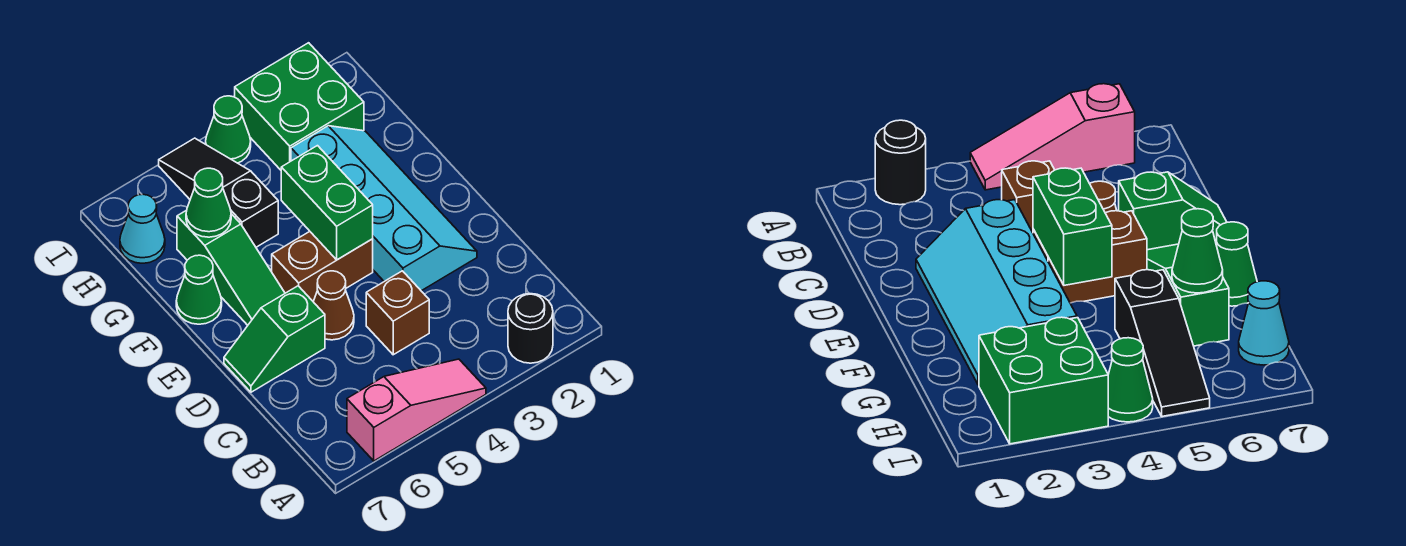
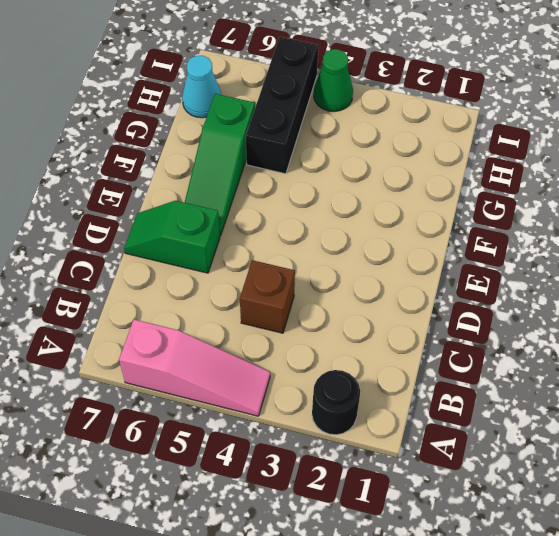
black brick G5:I5 level 1 -> black slope G5:I5 level 1 top G
none -> cyan slope D2:G3 level 1 top 3
none -> brown cone D5 level 1
none -> brown brick E4:E5 level 1

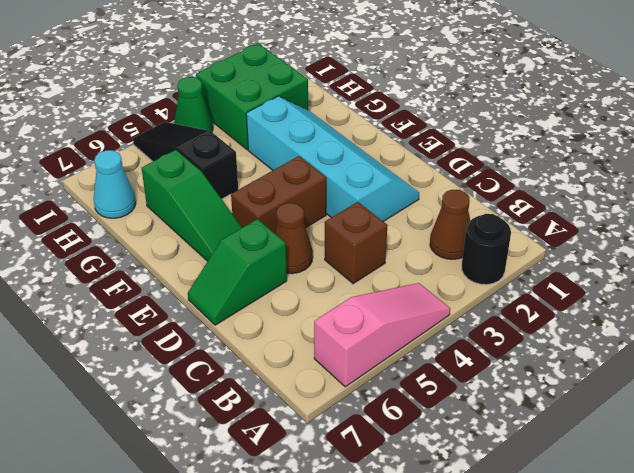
brown cone B2 level 1 -> none
none -> green cone F7 level 1
none -> green brick E4:F4 level 2
none -> green cone G6 level 2

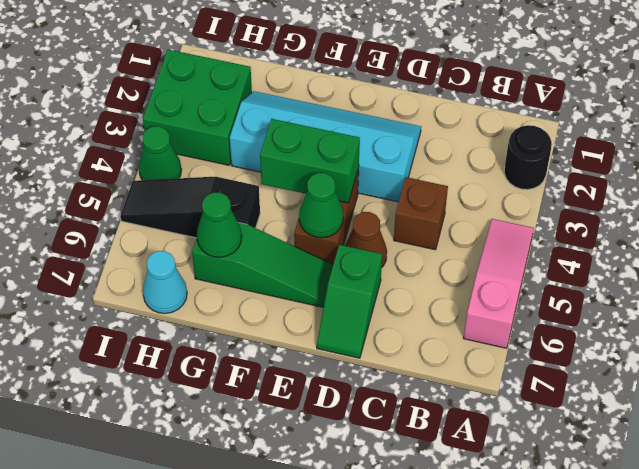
green cone E5 level 2 -> green cone F7 level 1

